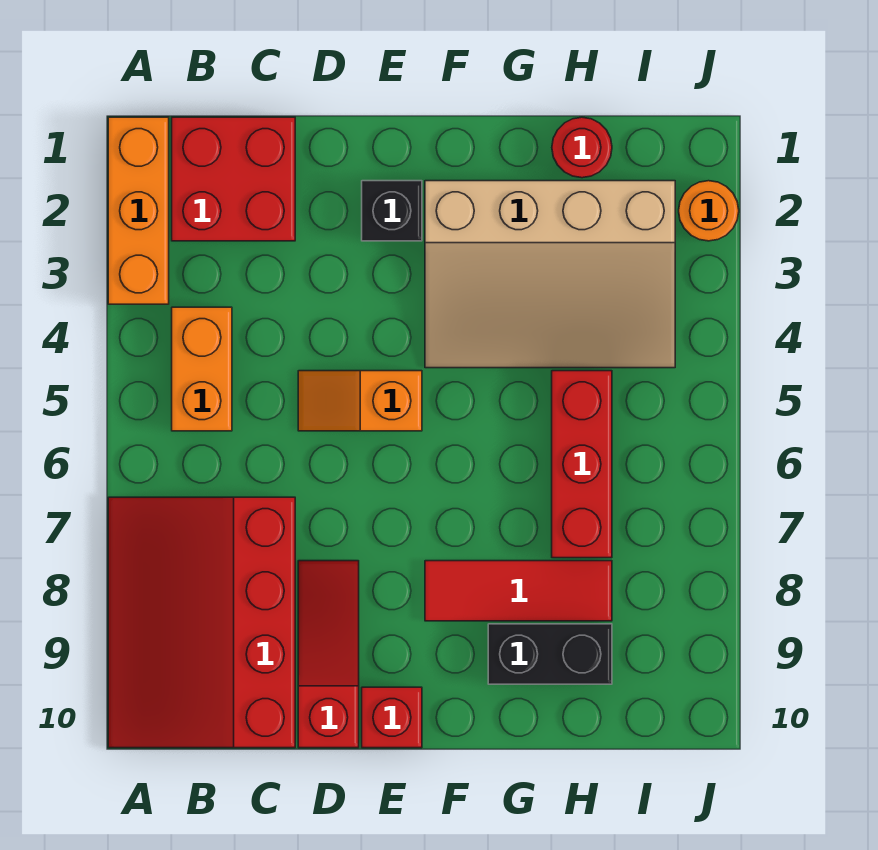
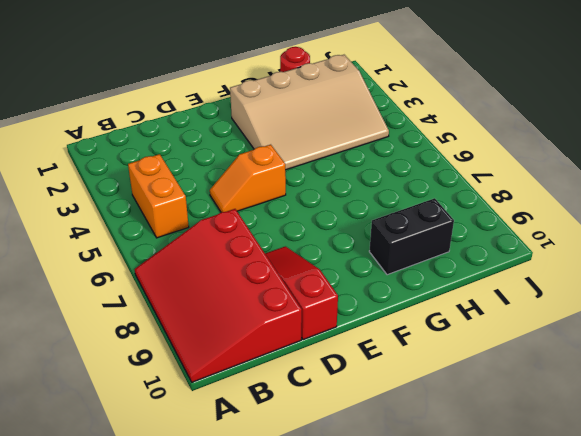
none -> orange brick A1:A3 level 1
none -> red brick B1:C2 level 1
none -> black brick E2 level 1

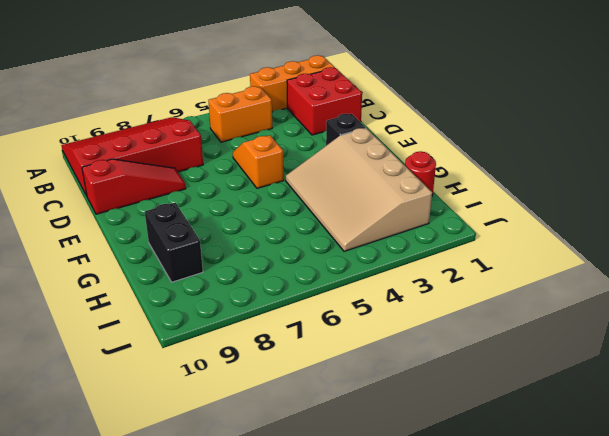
none -> red brick E10 level 1
none -> red tile F8:H8 level 1
none -> red brick H5:H7 level 1

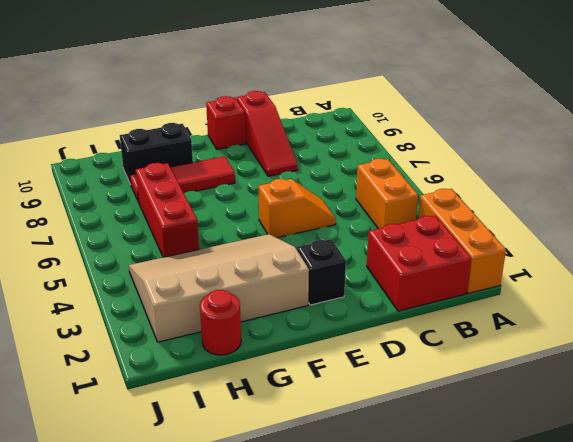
none -> red slope A7:C10 level 1 top C
none -> orange round brick J2 level 1

